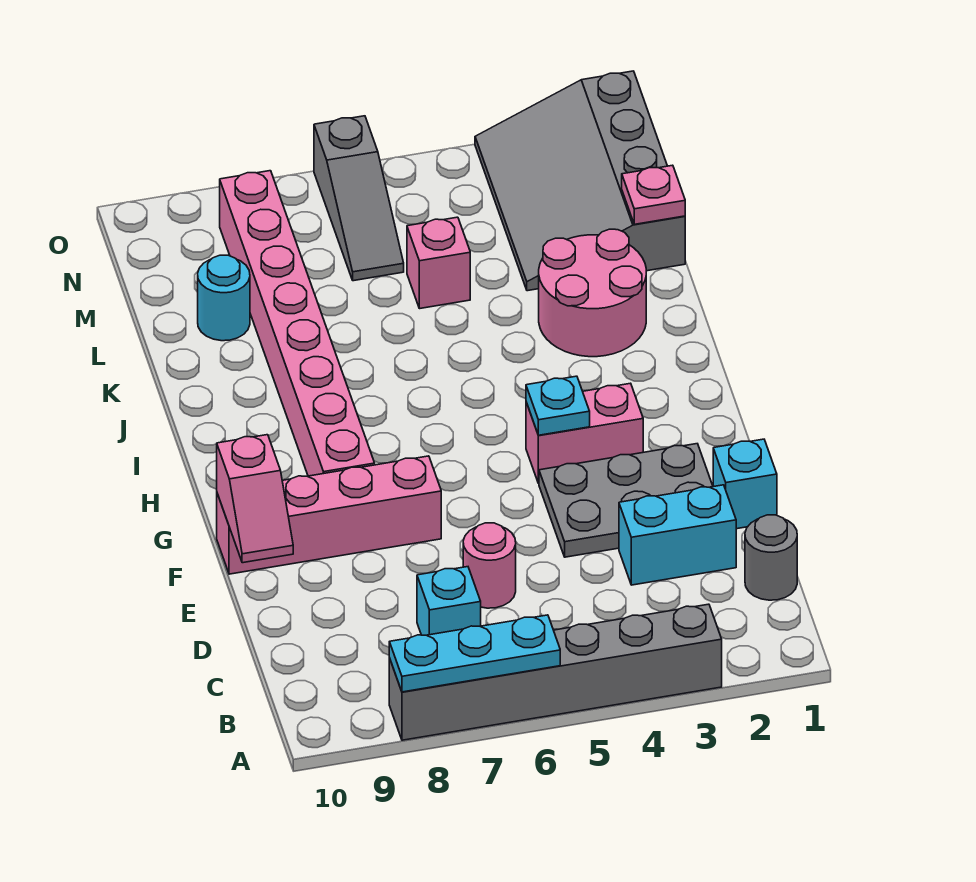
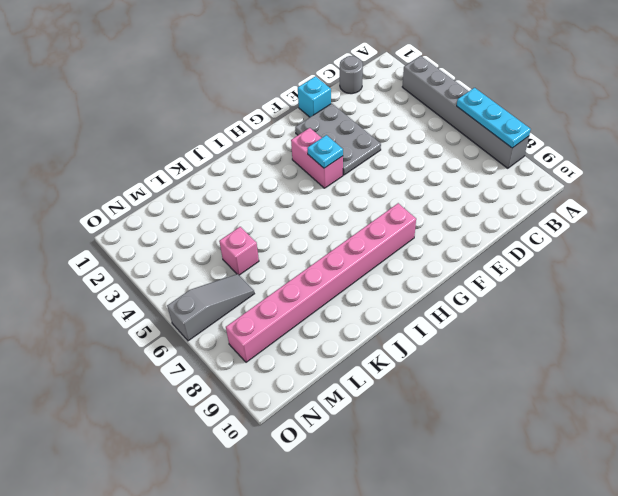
none -> cyan brick C7 level 1
none -> cyan brick D2:D3 level 1
none -> pink round brick D6 level 1

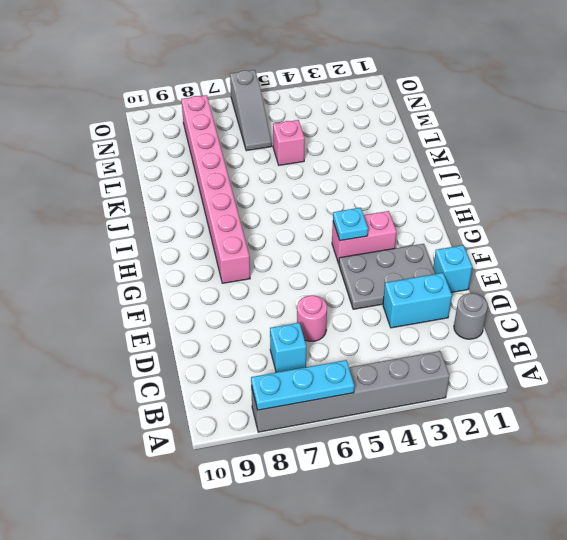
none -> pink brick F7:F10 level 1
none -> pink round brick J2:K3 level 1
none -> grey slope L1:O3 level 1 top 1

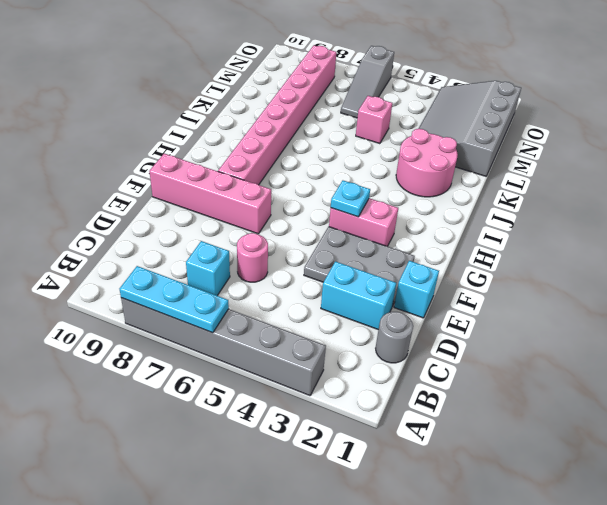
none -> cyan round brick L9 level 1
none -> pink slope E10:F10 level 2 top F
none -> pink plate L1 level 2

